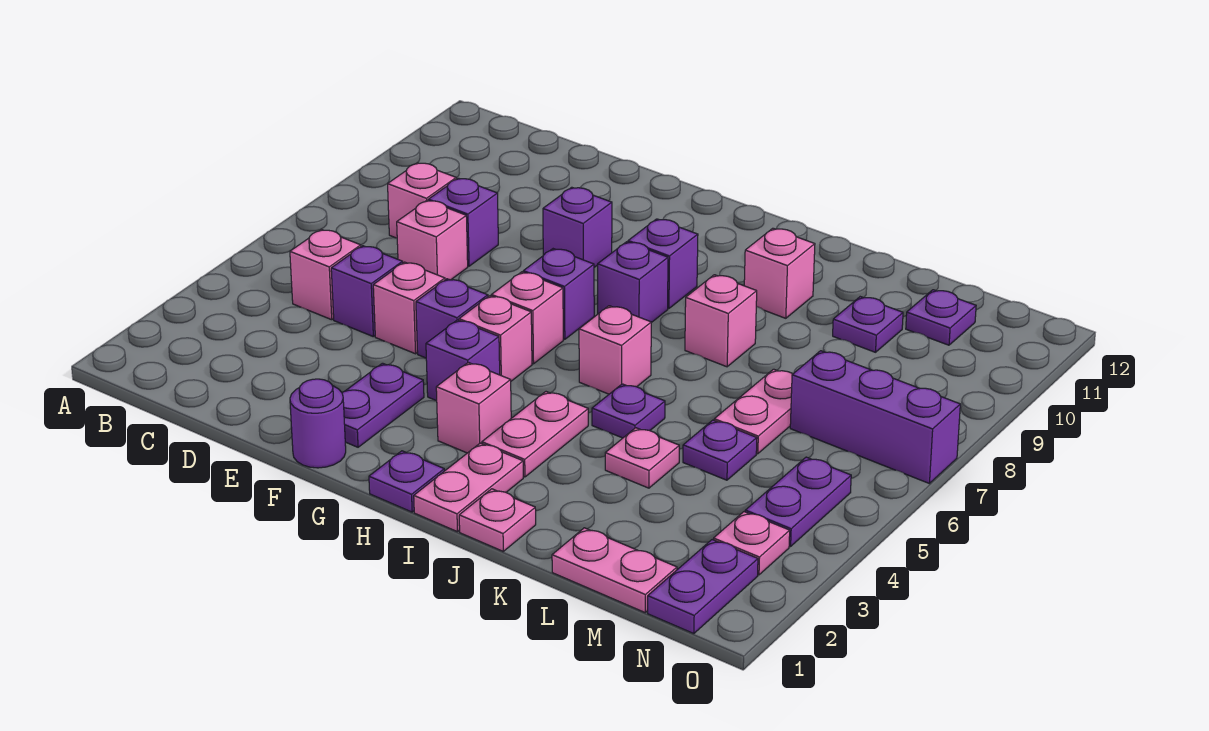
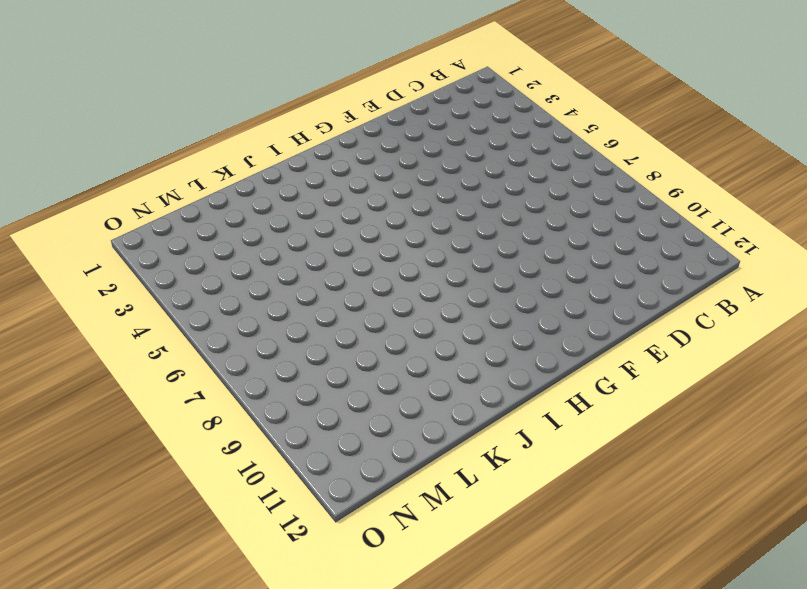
none -> pink brick C5 level 1
none -> pink brick C8 level 1
none -> purple brick D5 level 1
none -> pink brick D7 level 1

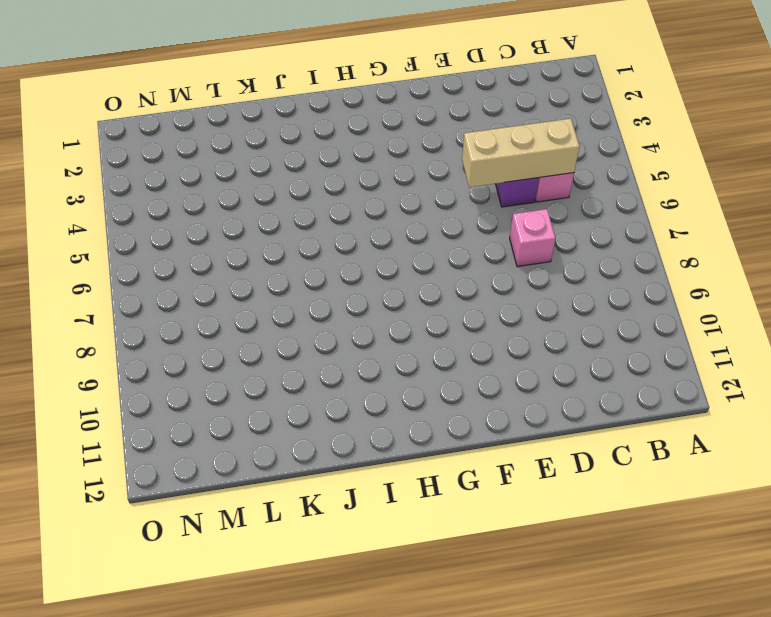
tan brick C5:E5 level 2 -> none
none -> pink brick C8 level 1
none -> purple brick D8 level 1
none -> pink brick E5 level 1
none -> purple round brick F1 level 1

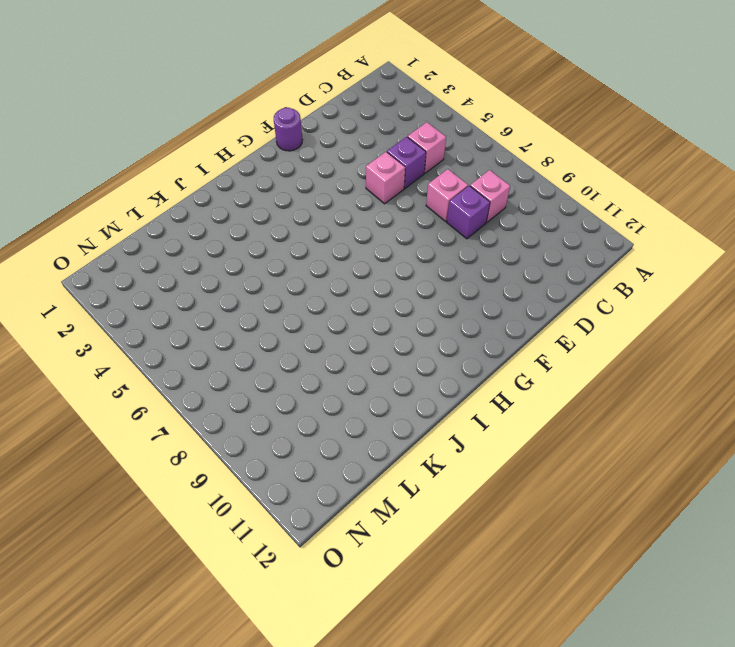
none -> purple plate F2:F3 level 1
none -> purple brick F5 level 1
none -> purple brick F9 level 1
none -> purple brick G4 level 1

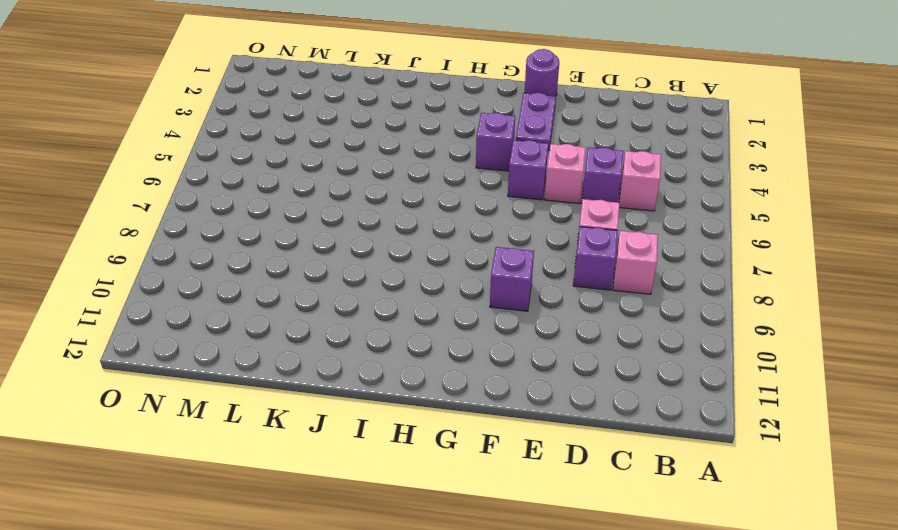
none -> pink brick G5 level 1
none -> pink brick G6 level 1
none -> purple brick G7 level 1
none -> purple plate H1 level 1

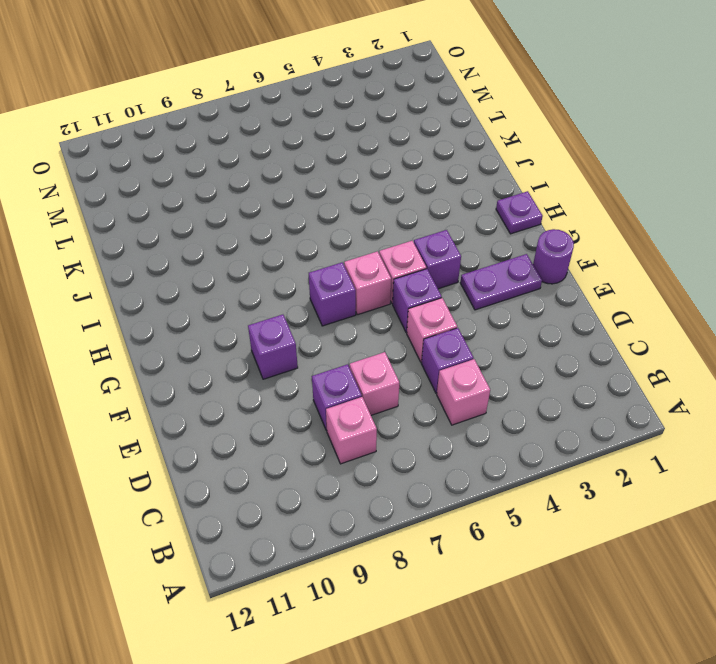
none -> pink brick H3 level 1
none -> purple brick H8 level 1
none -> purple brick H9 level 1
none -> pink plate I1:I2 level 1

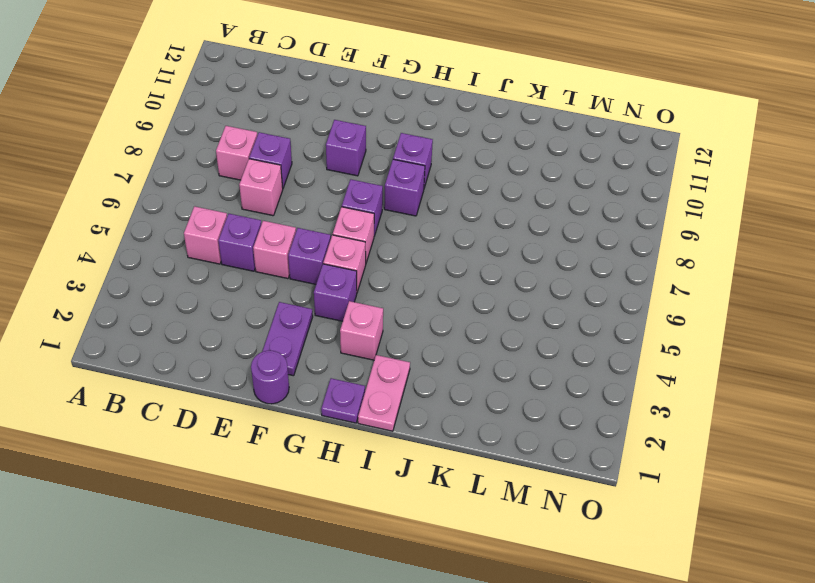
none -> pink plate I3:I4 level 1
none -> pink brick I6 level 1
none -> pink plate J1 level 1
none -> purple plate J5 level 1

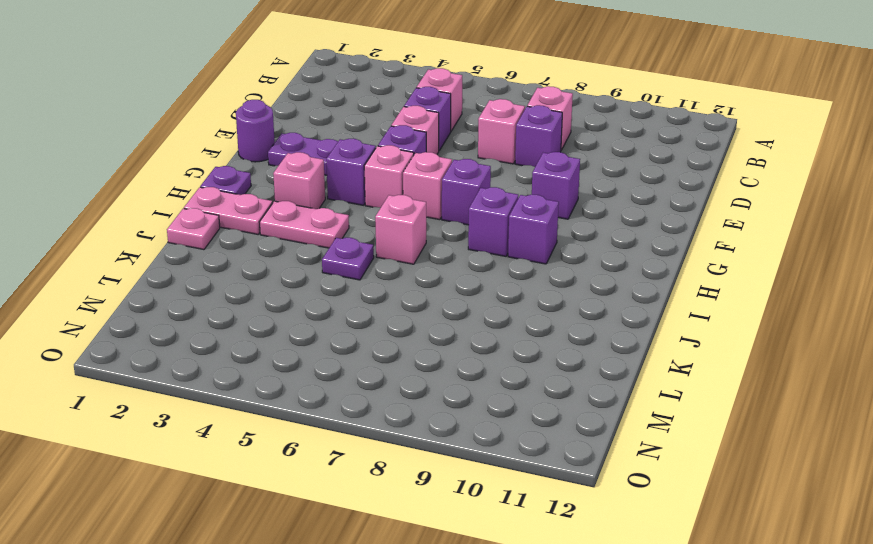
none -> pink brick J8 level 1
none -> pink brick J10 level 1
none -> pink plate K4 level 1
none -> pink plate L1:M1 level 1

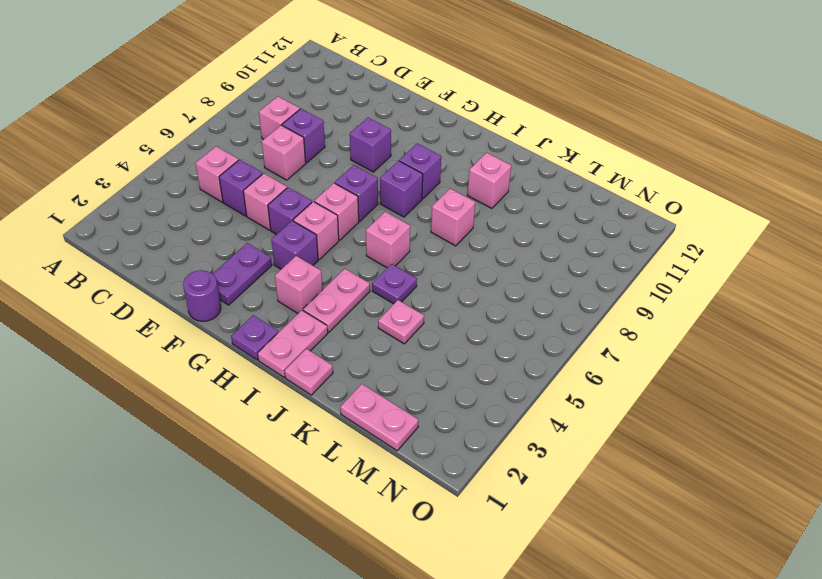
none -> purple plate L5 level 1
none -> pink plate L6:L7 level 1
none -> purple plate L10 level 1
none -> purple brick M7:O7 level 1

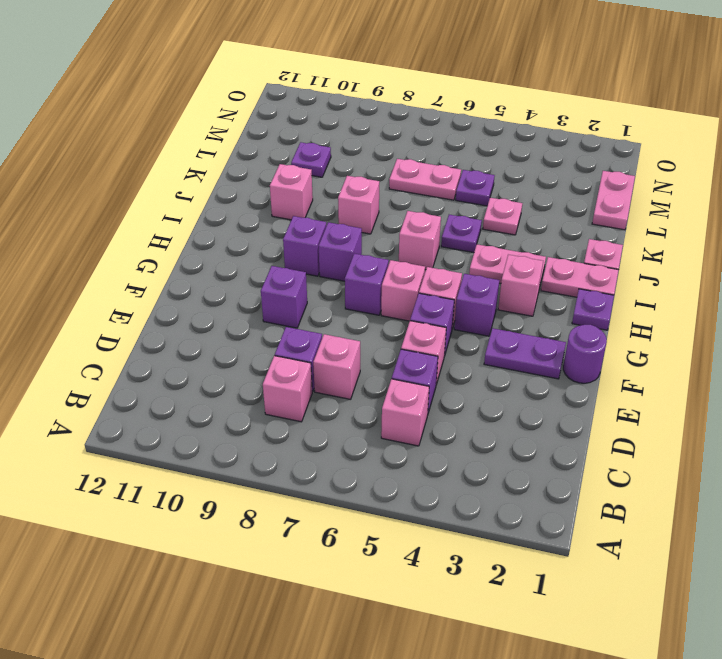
none -> purple brick M7:O7 level 1
none -> purple plate M11 level 1
none -> purple plate N1:N2 level 1
none -> pink plate N3 level 1

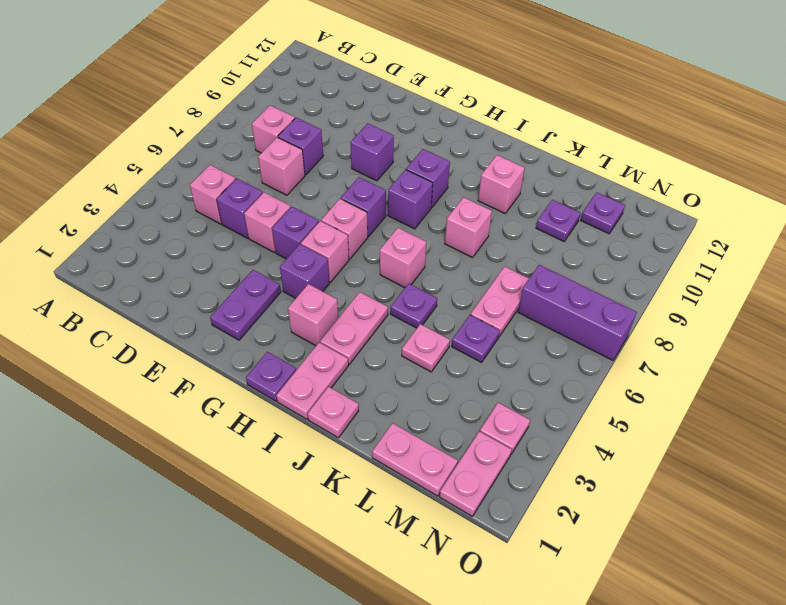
pink plate N1:N2 level 1 -> purple plate N1:N2 level 1
none -> purple round brick F1 level 1
none -> purple plate N4:N5 level 1

